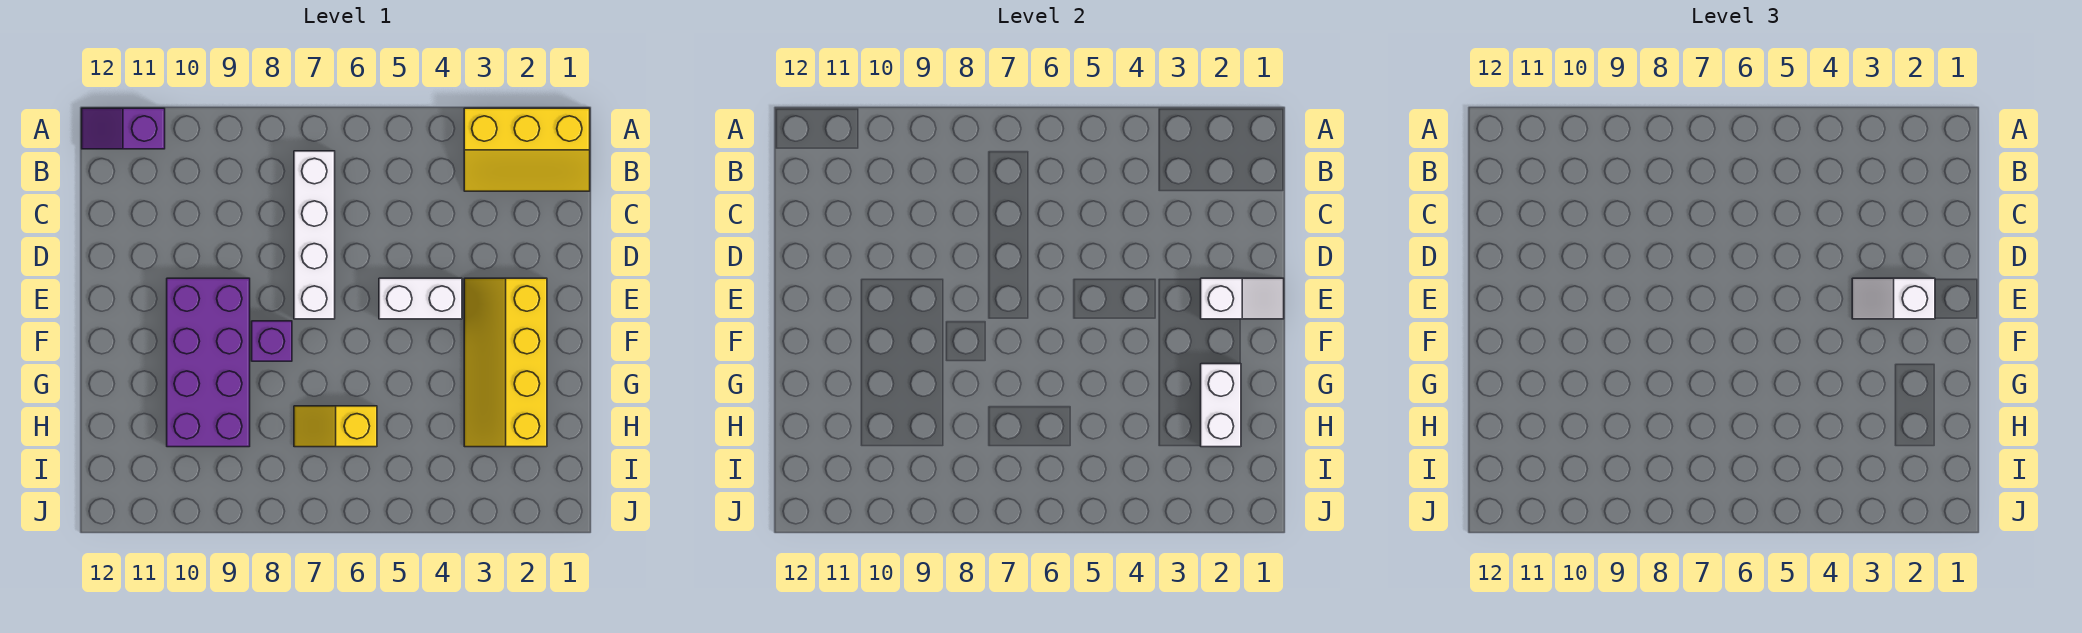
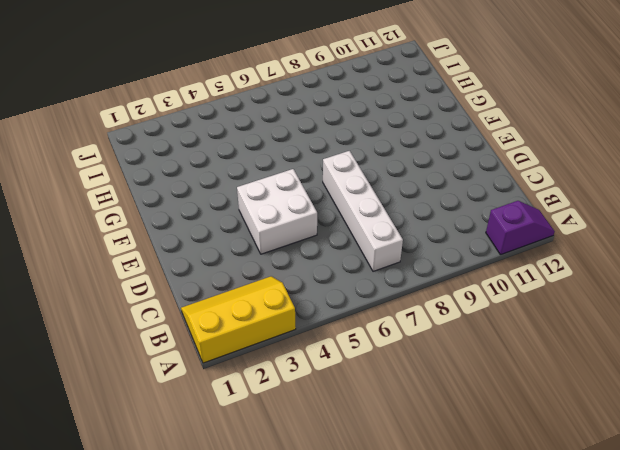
white brick D4:E5 level 1 -> white brick E4:E5 level 1
none -> yellow slope E2:H3 level 1 top 2
none -> purple brick E9:H10 level 1

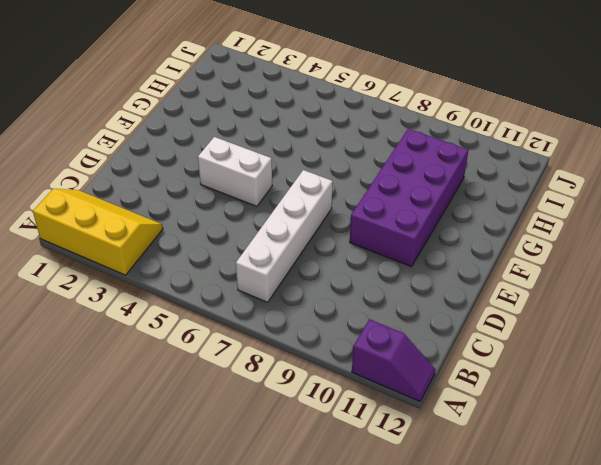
none -> yellow slope E2:H3 level 1 top 2
none -> purple brick F8 level 1

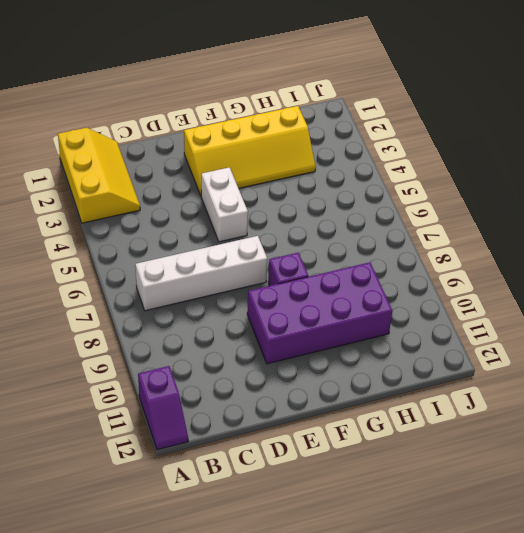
none -> yellow slope H6:H7 level 1 top 6
none -> white slope E1:E2 level 2 top 2

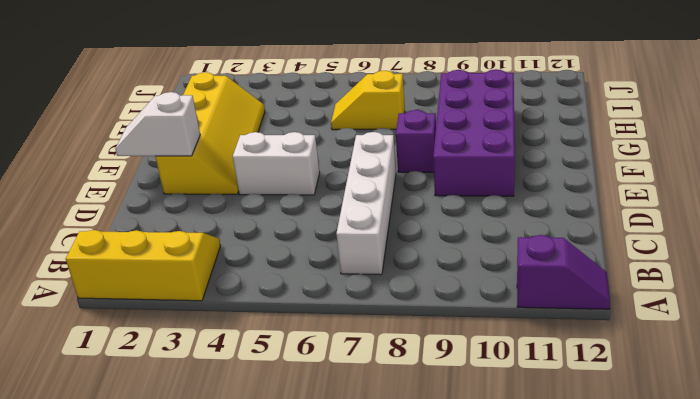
yellow slope H6:H7 level 1 top 7 -> yellow slope H6:H7 level 1 top 6
none -> white brick G2:H2 level 2
none -> white slope E2:E3 level 3 top 2

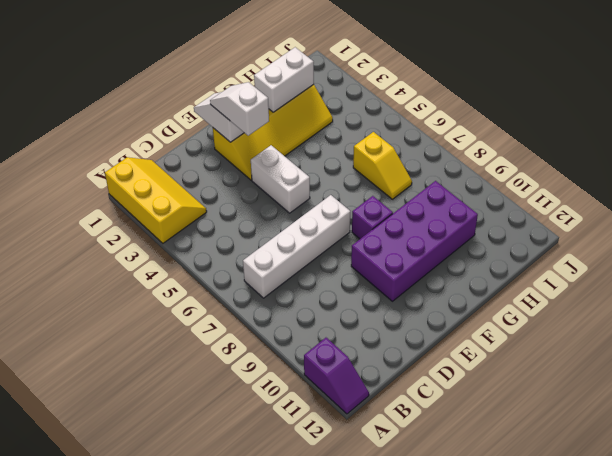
white slope E2:E3 level 3 top 3 -> white slope E2:E3 level 3 top 2

